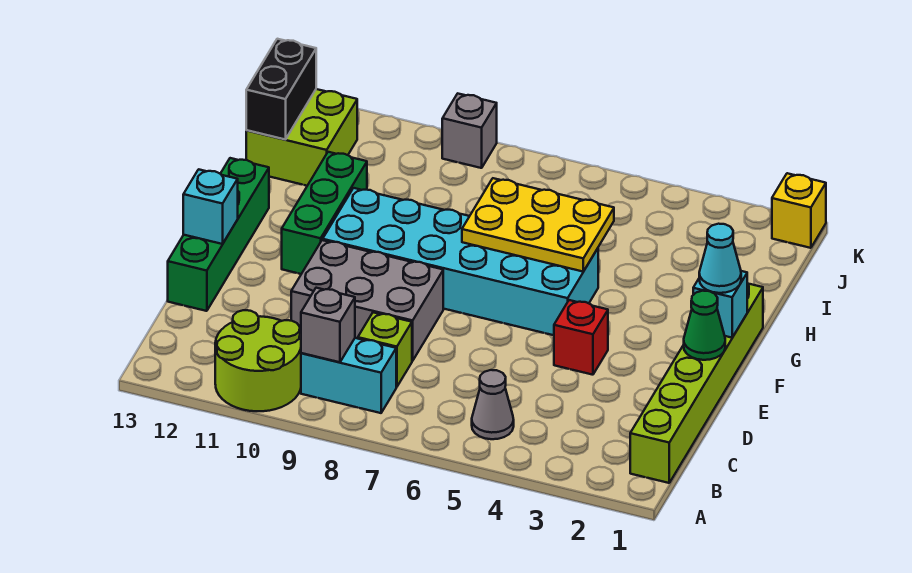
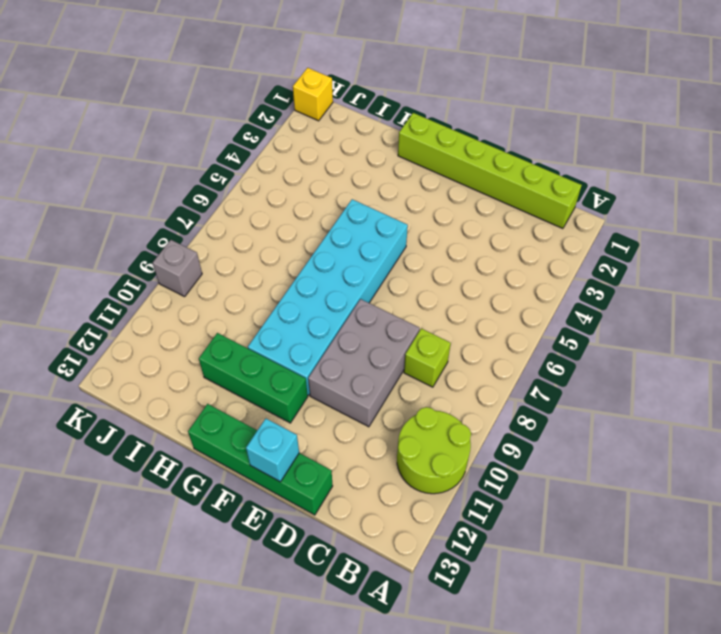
none -> grey cone B5 level 1
none -> cyan brick B8:B9 level 1
none -> red brick E4 level 1

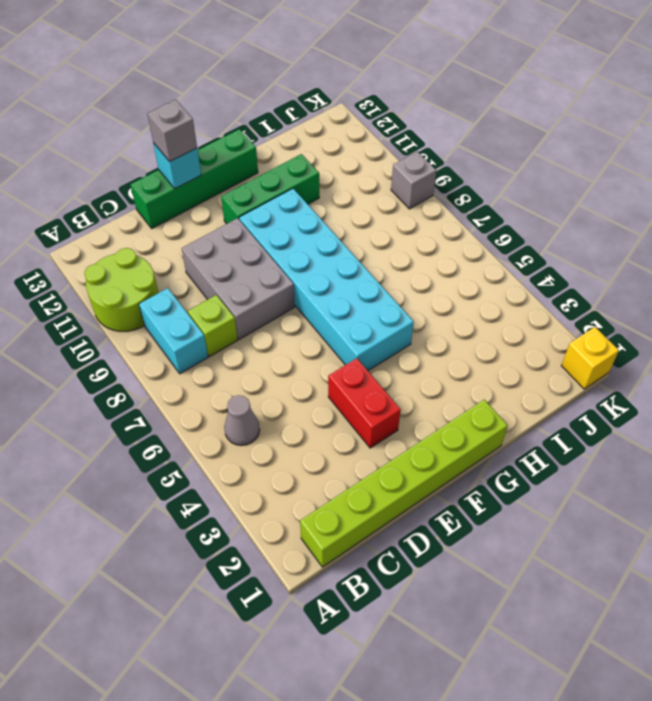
red brick E3:E4 level 1 -> red brick E4 level 1
grey brick E13 level 3 -> grey brick B9 level 2
none -> lime brick I12:J13 level 1
none -> green cone E1 level 2
none -> cyan brick F1 level 2

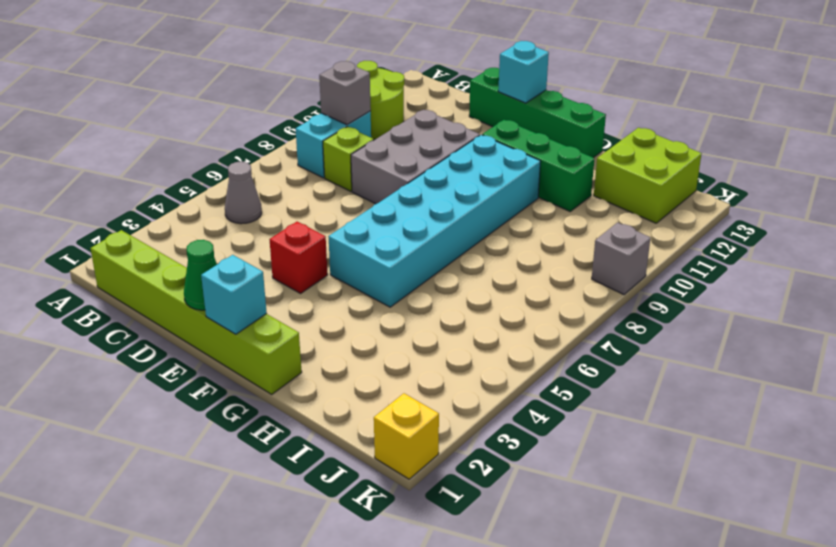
none -> yellow plate G5:H7 level 2
none -> black brick I13:J13 level 2
none -> cyan cone F1 level 3

